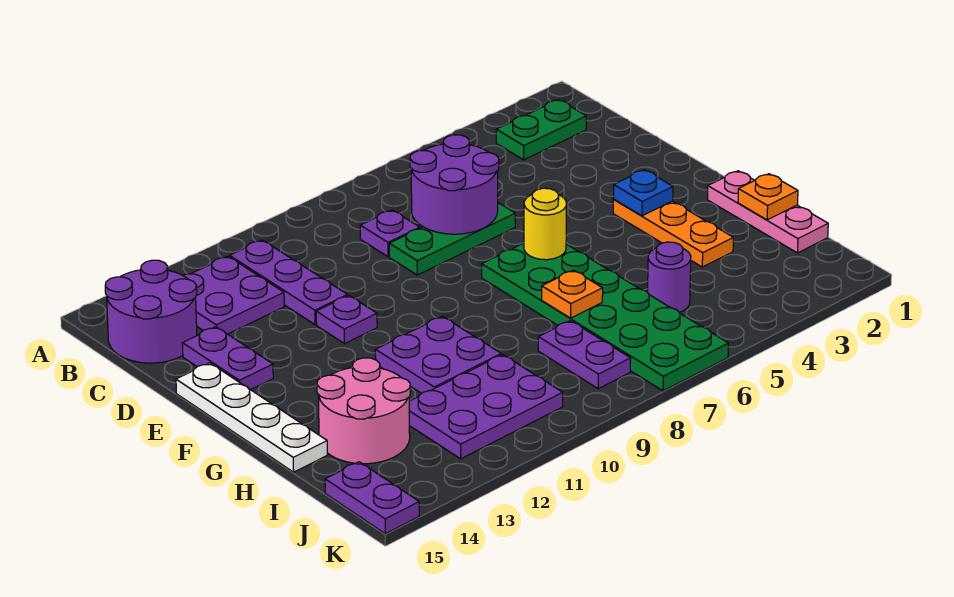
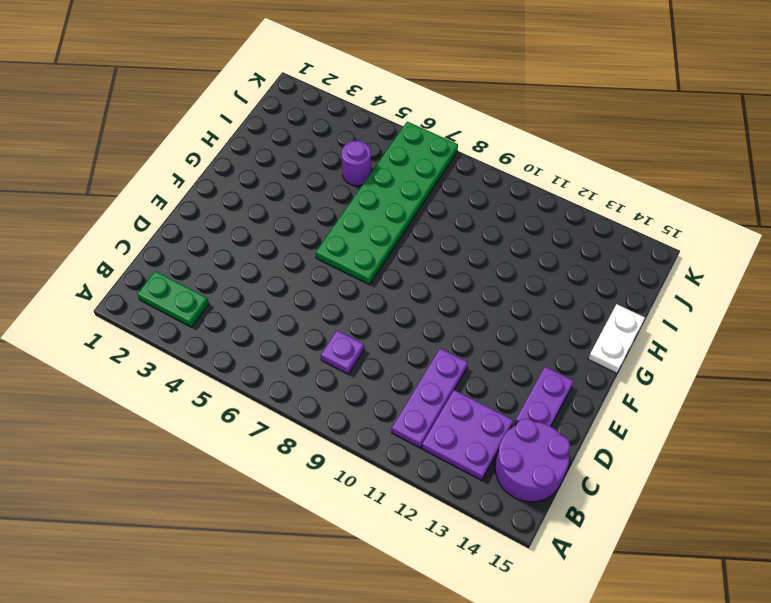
white plate G15:H15 level 1 -> white plate E15:H15 level 1
none -> green plate D6:D8 level 1
none -> purple plate E11 level 1
none -> orange plate F3:H3 level 1

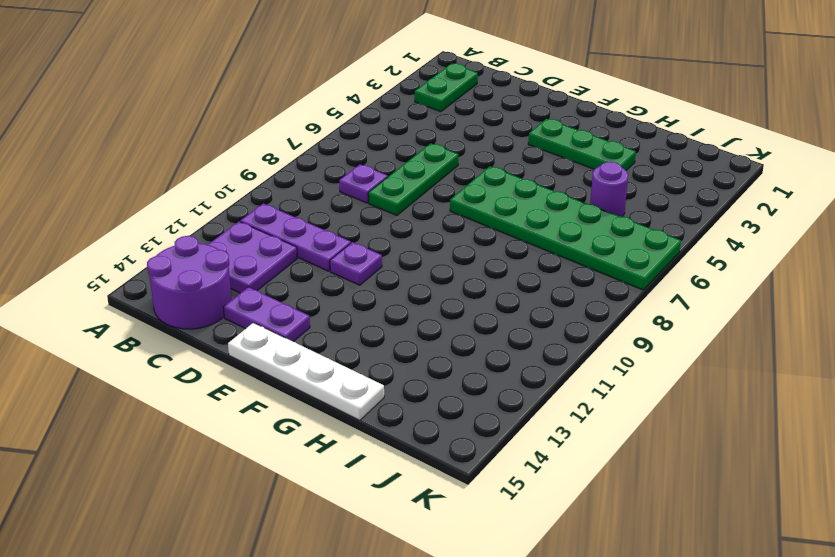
green plate F3:H3 level 1 -> orange plate F3:H3 level 1
none -> pink plate G1:I1 level 1
none -> purple plate G10:H11 level 1
none -> pink round brick H13:I14 level 1

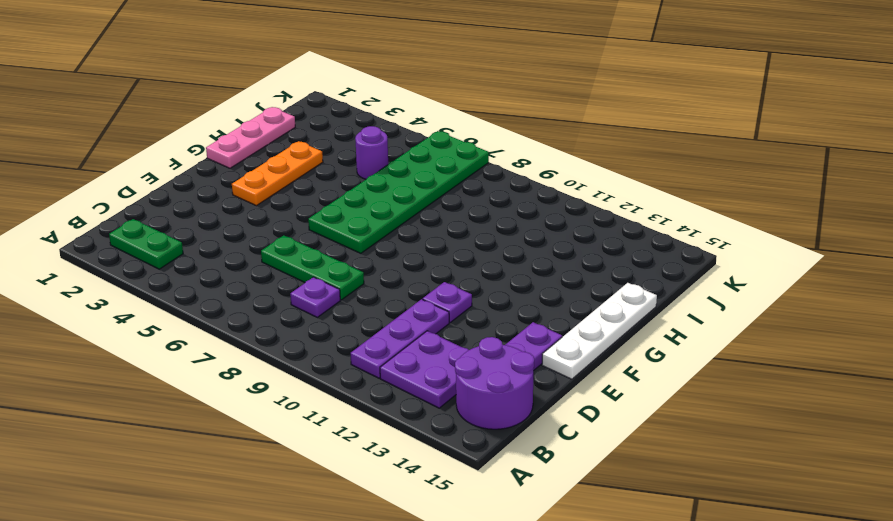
none -> purple plate G10:H11 level 1
none -> pink round brick H13:I14 level 1
none -> purple plate I8:J8 level 1

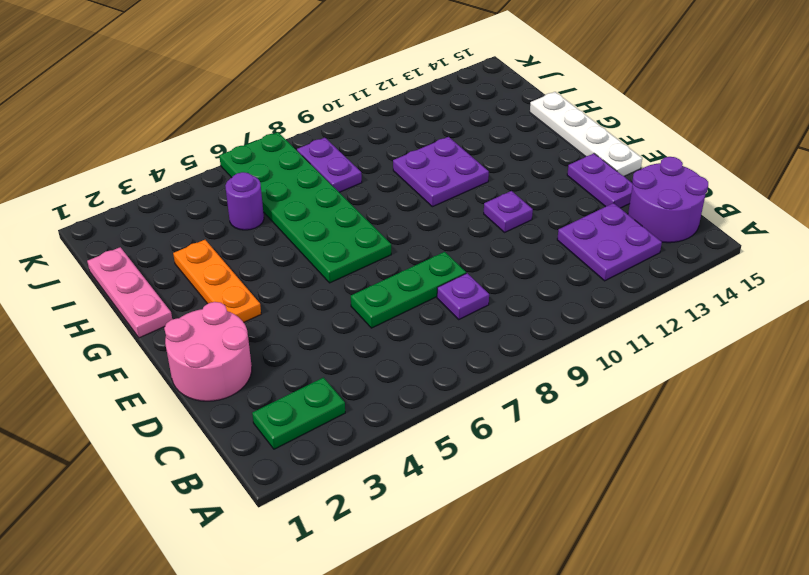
pink round brick D1:E2 level 1 -> pink round brick H13:I14 level 1
none -> purple plate B11:D11 level 1
none -> purple plate I10:J12 level 1
none -> purple plate J15:K15 level 1

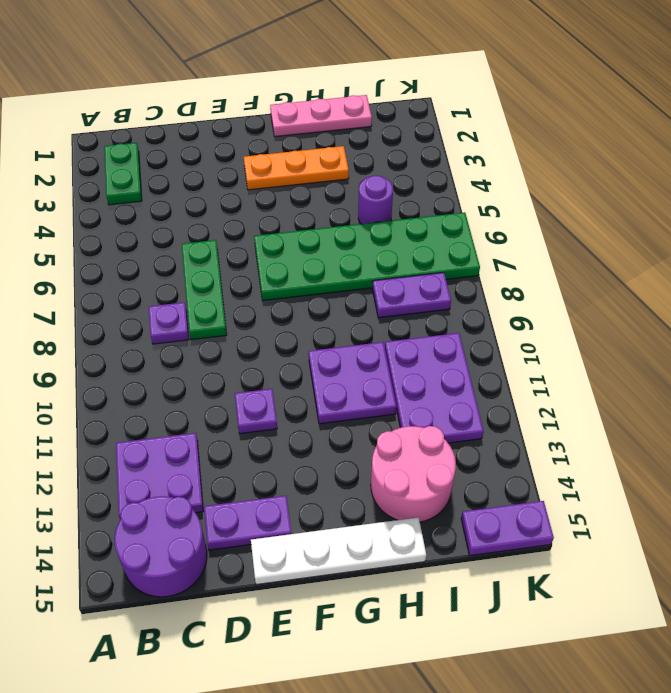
none -> purple plate B11:D11 level 1
none -> purple round brick C6:D7 level 2
none -> blue plate F3 level 2

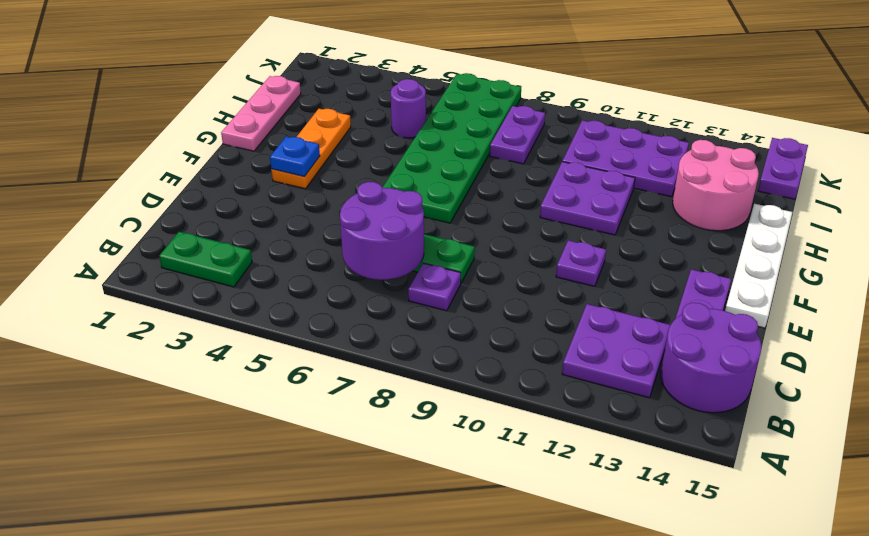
none -> purple plate B11:D11 level 1
none -> yellow round brick F6 level 2
none -> orange plate H1 level 2

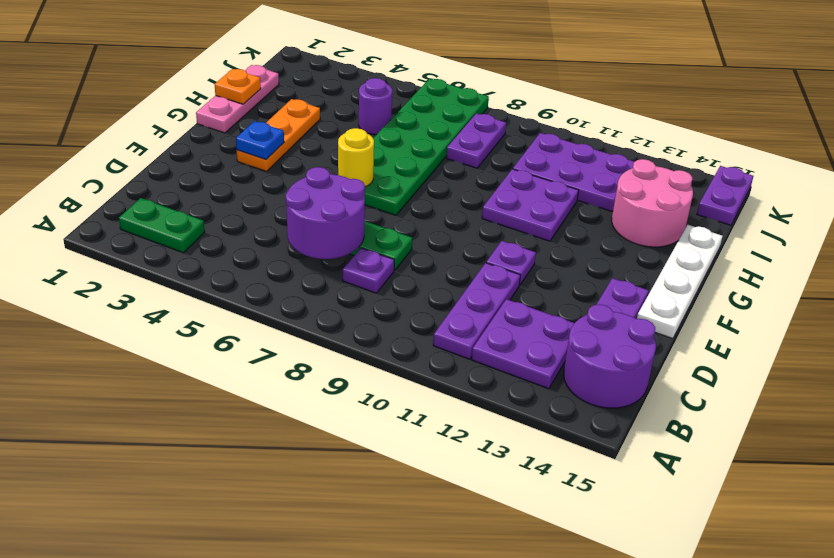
none -> orange plate H7 level 2

